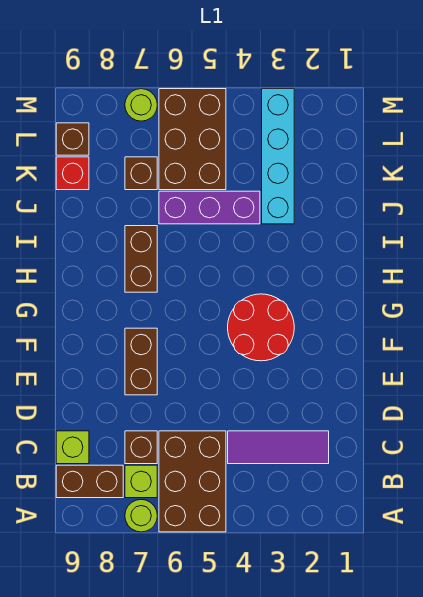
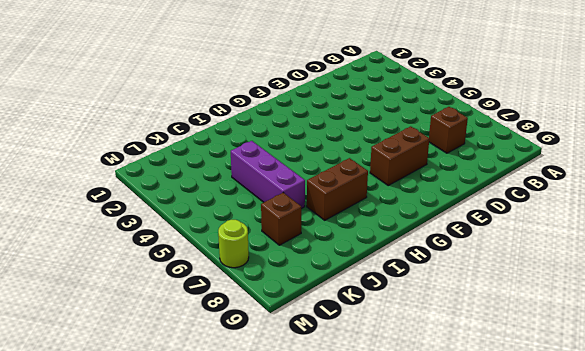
none -> brown brick A5:C6 level 1
none -> lime round brick A7 level 1
none -> lime brick B7 level 1

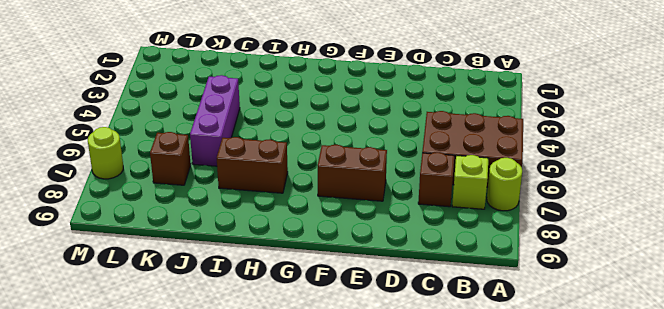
none -> brown brick B8:B9 level 1
none -> purple tile C2:C4 level 1
none -> lime brick C9 level 1

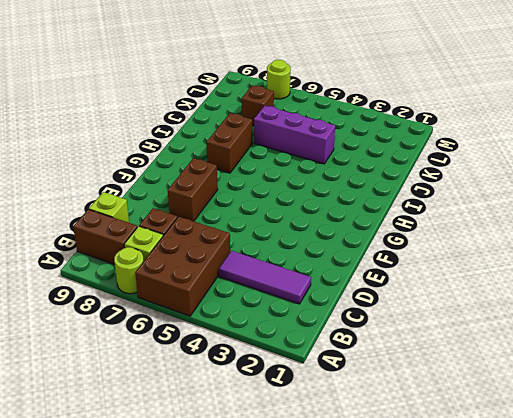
none -> red round brick F3:G4 level 1
none -> cyan brick J3:M3 level 1
none -> brown brick K5:M6 level 1

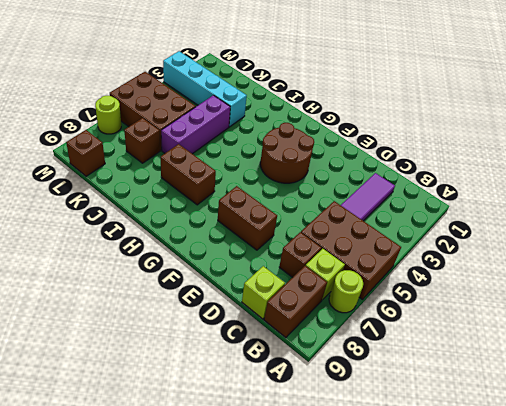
brown round brick F3:G4 level 1 -> red round brick F3:G4 level 1
none -> red brick K9 level 1

